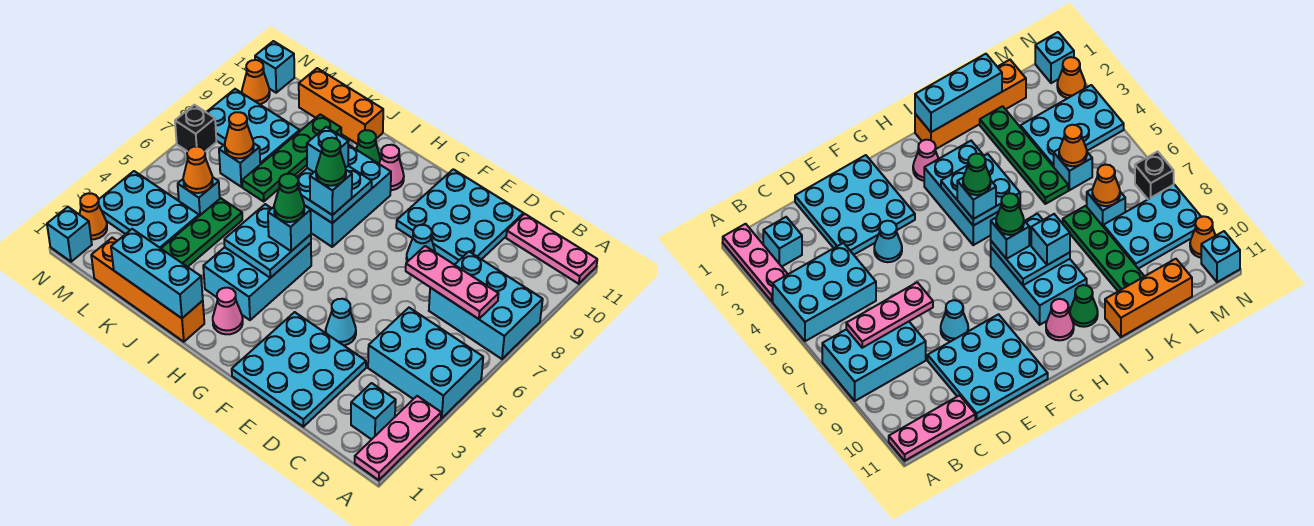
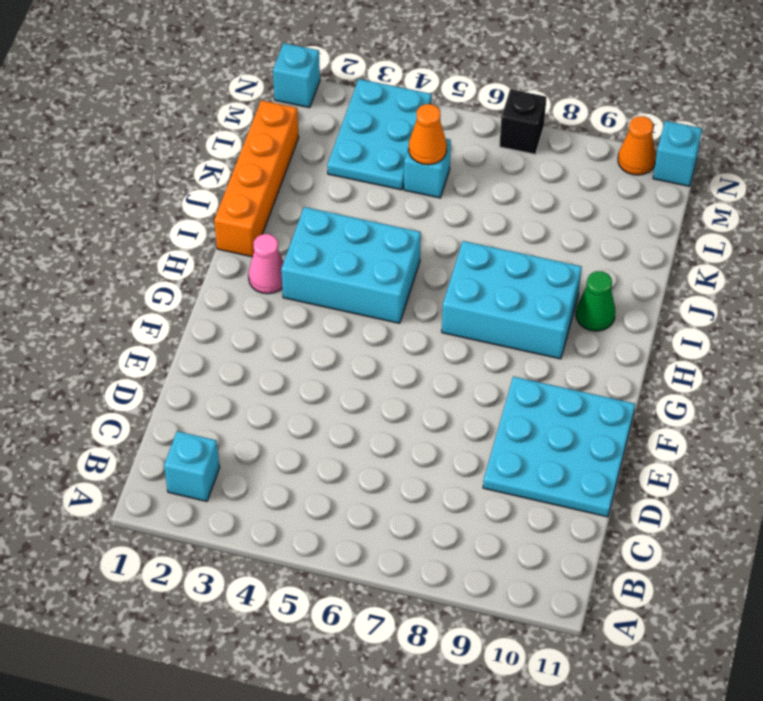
none -> pink plate A1:A3 level 1
none -> cyan brick A4:C5 level 1
none -> cyan brick A7:C8 level 1
none -> pink plate A11:C11 level 1

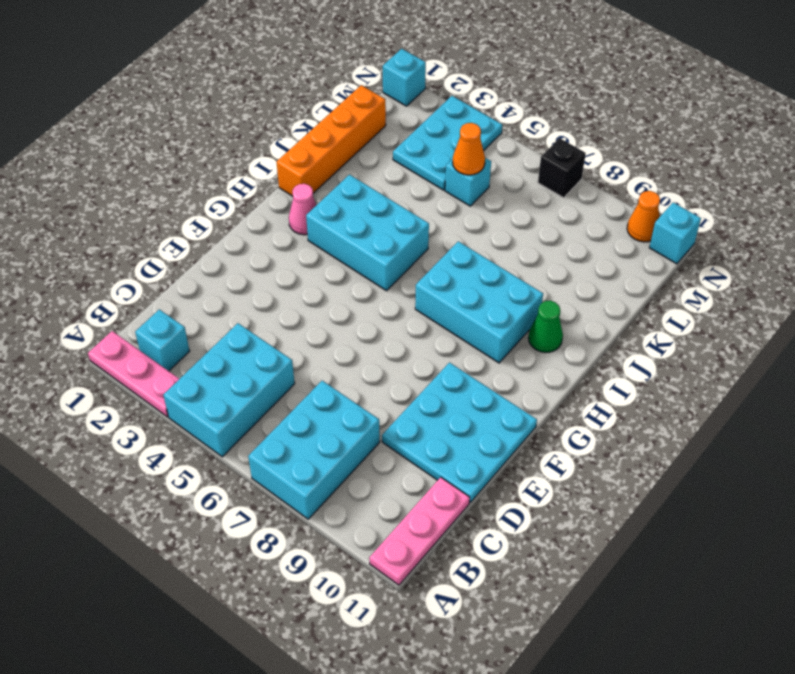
none -> cyan plate D1:F3 level 1
none -> cyan cone E4 level 1
none -> cyan cone E8 level 1
none -> pink cone H10 level 1

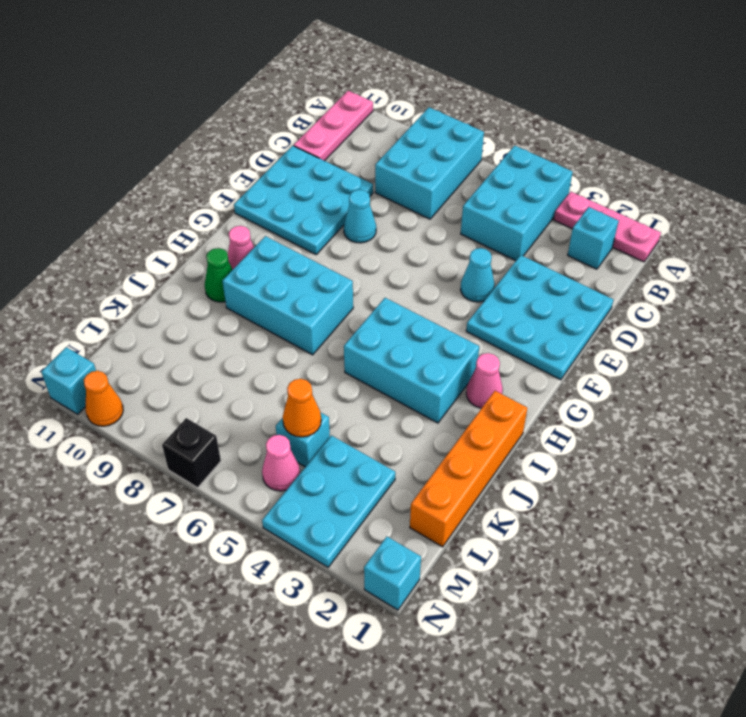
pink cone M5 level 1 -> none
none -> orange brick J11:L11 level 1
none -> green plate K2:K5 level 1
none -> green plate K7:K10 level 1
none -> cyan brick L7 level 1

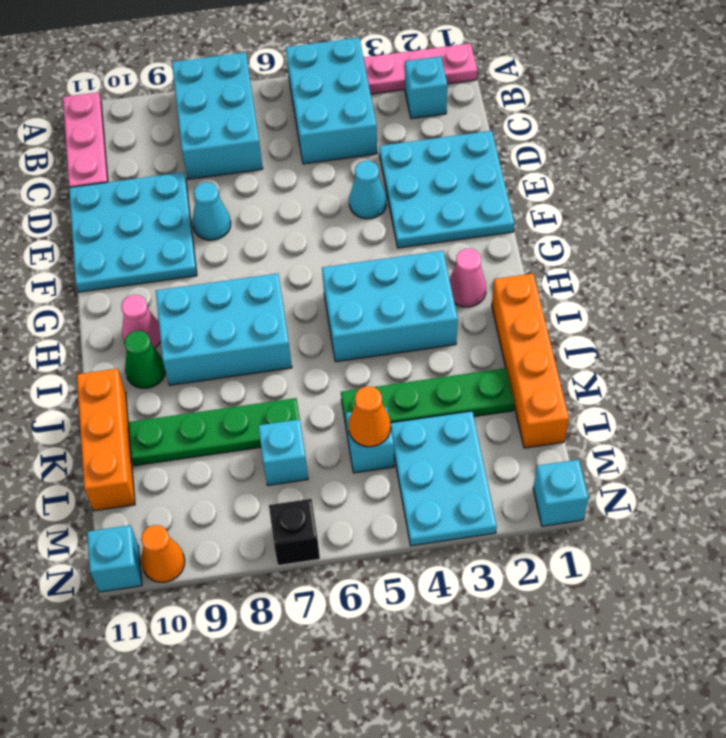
none -> cyan plate L8:N9 level 1
none -> orange cone N2 level 1
none -> pink plate B7:D7 level 2
none -> cyan plate H4:I5 level 2

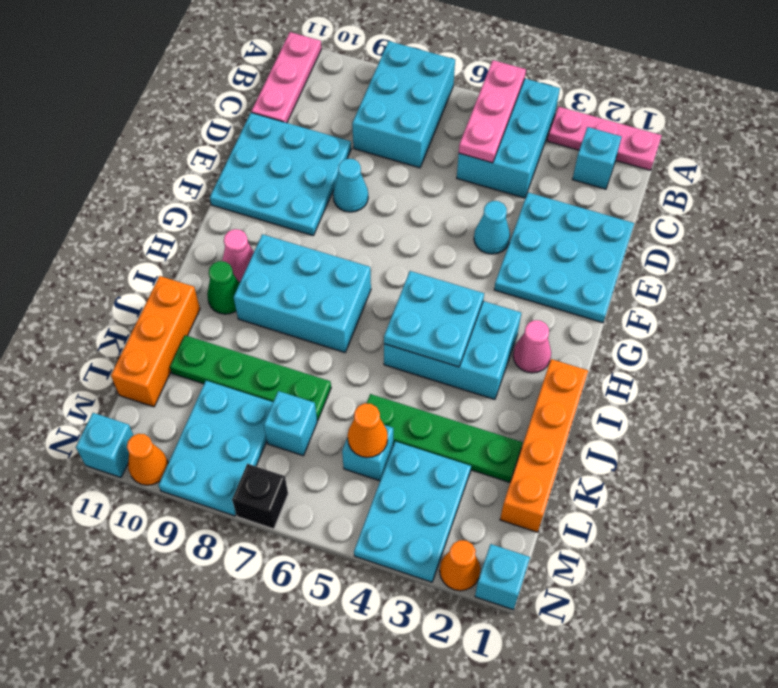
pink plate A5:C5 level 2 -> pink plate B7:D7 level 2
none -> cyan plate H7:I8 level 2
none -> cyan brick I1:K1 level 2
none -> orange cone L7 level 2
none -> cyan brick H5 level 3

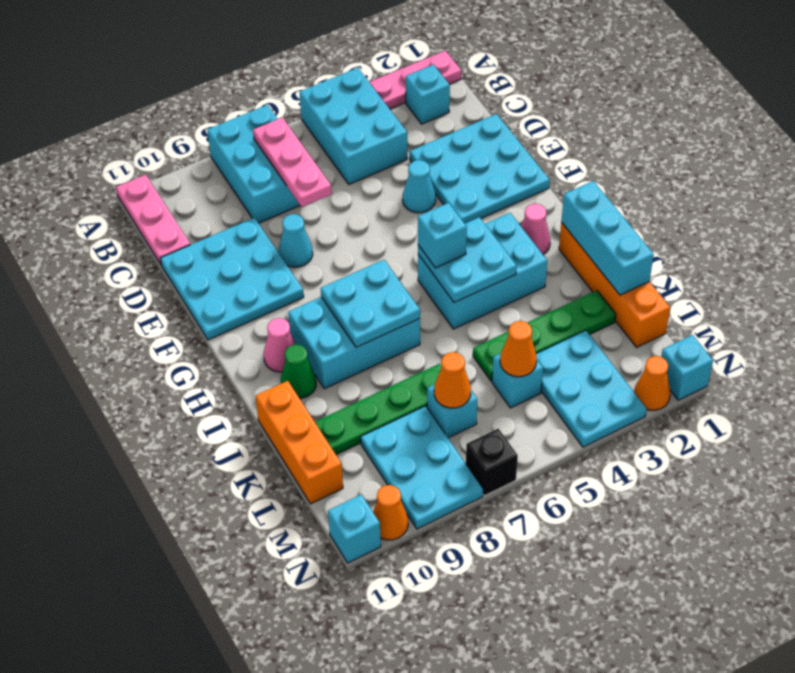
none -> cyan brick H7 level 3
none -> cyan brick I8 level 3
none -> green cone H5 level 4
none -> green cone H7 level 4

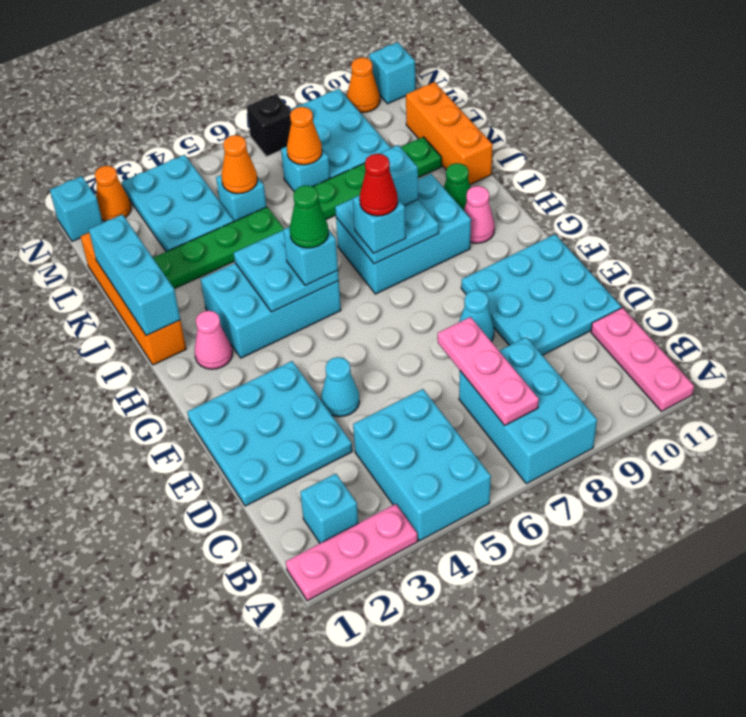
red cone H7 level 4 -> green cone H7 level 4

